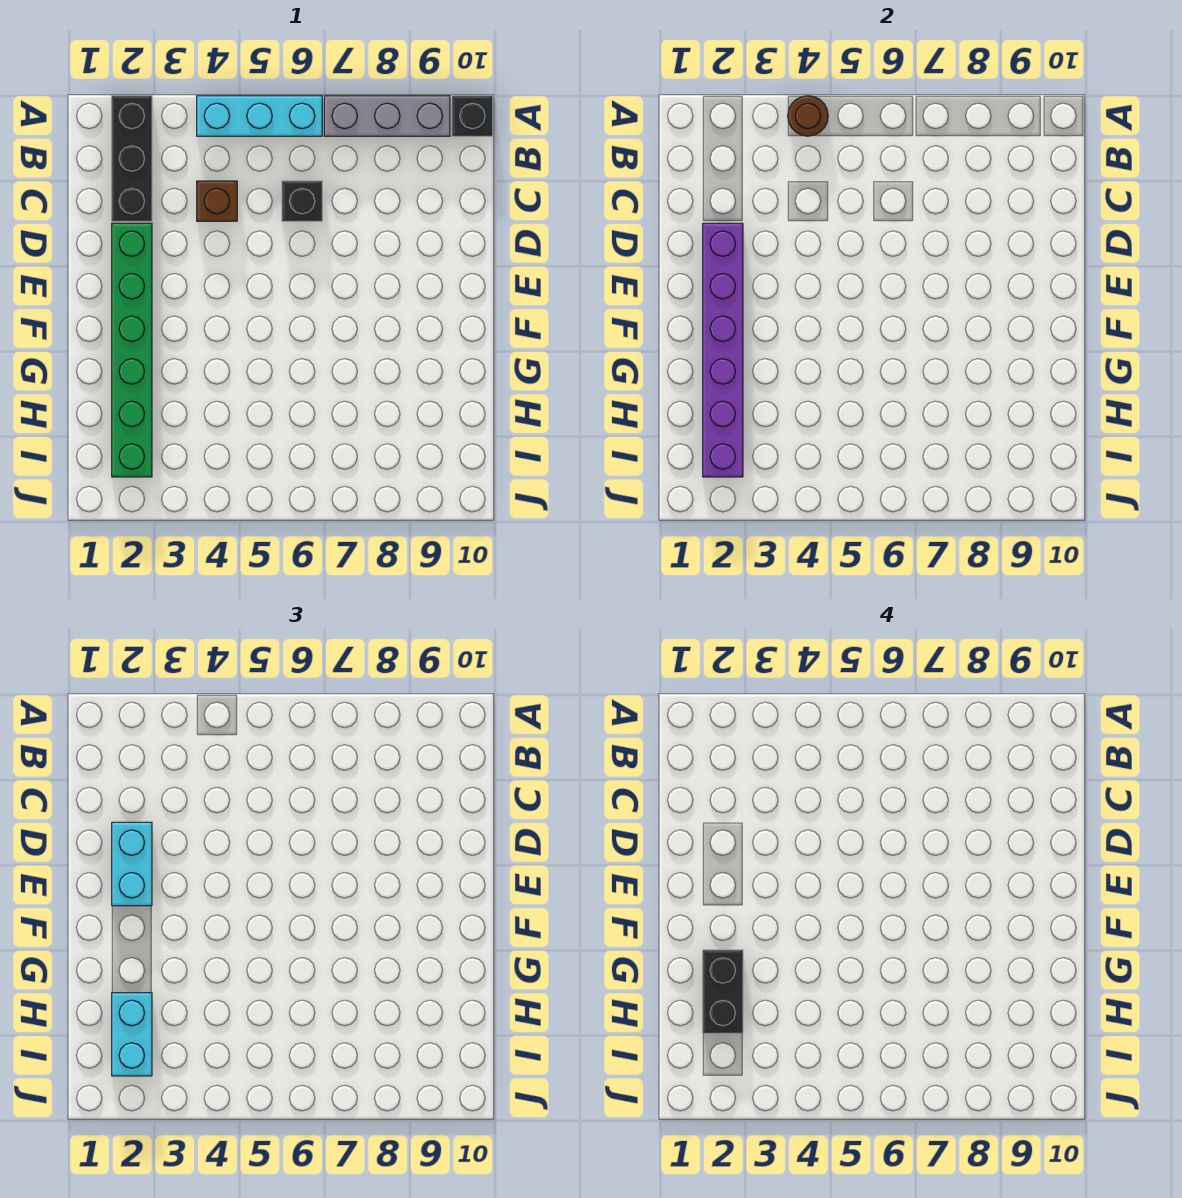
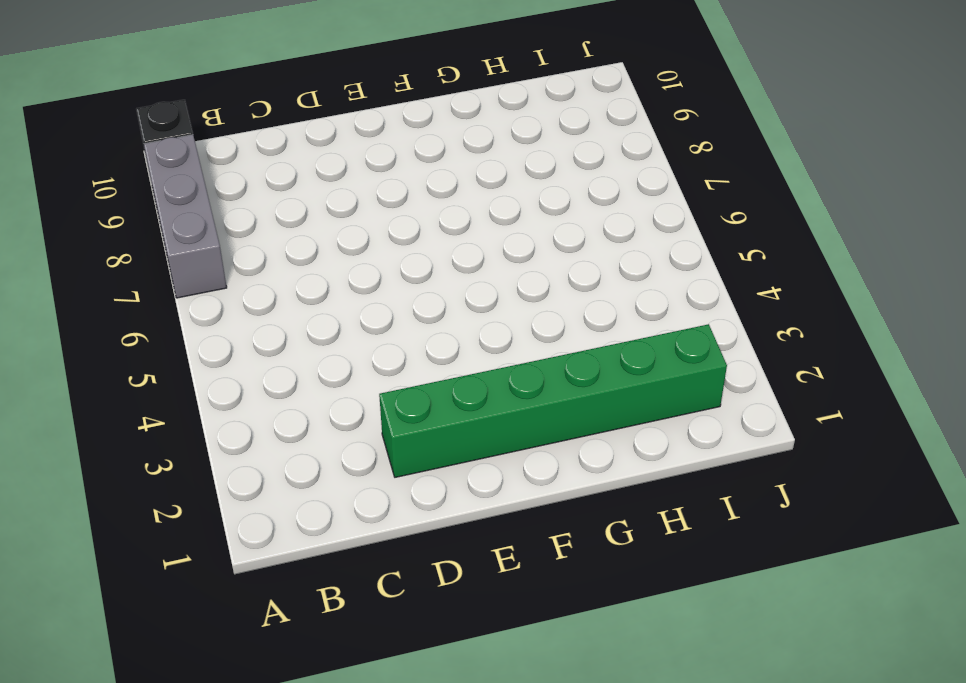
none -> black brick A2:C2 level 1
none -> cyan brick A4:A6 level 1
none -> brown brick C4 level 1

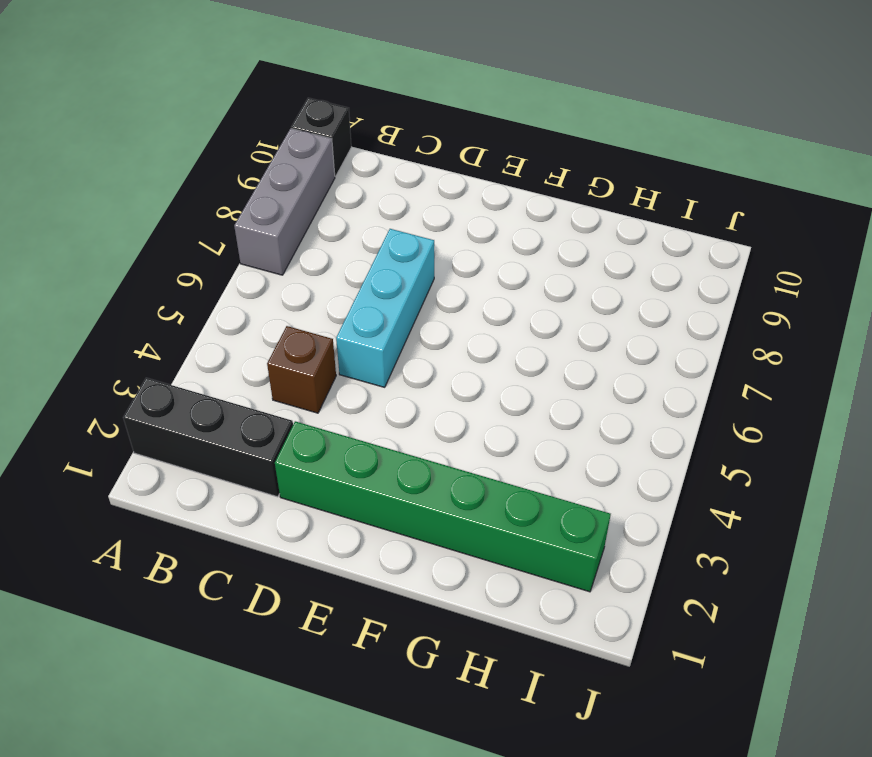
cyan brick D5:D7 level 1 -> cyan brick A4:A6 level 1
none -> black brick C6 level 1
none -> brown round brick A4 level 2
none -> purple brick D2:I2 level 2

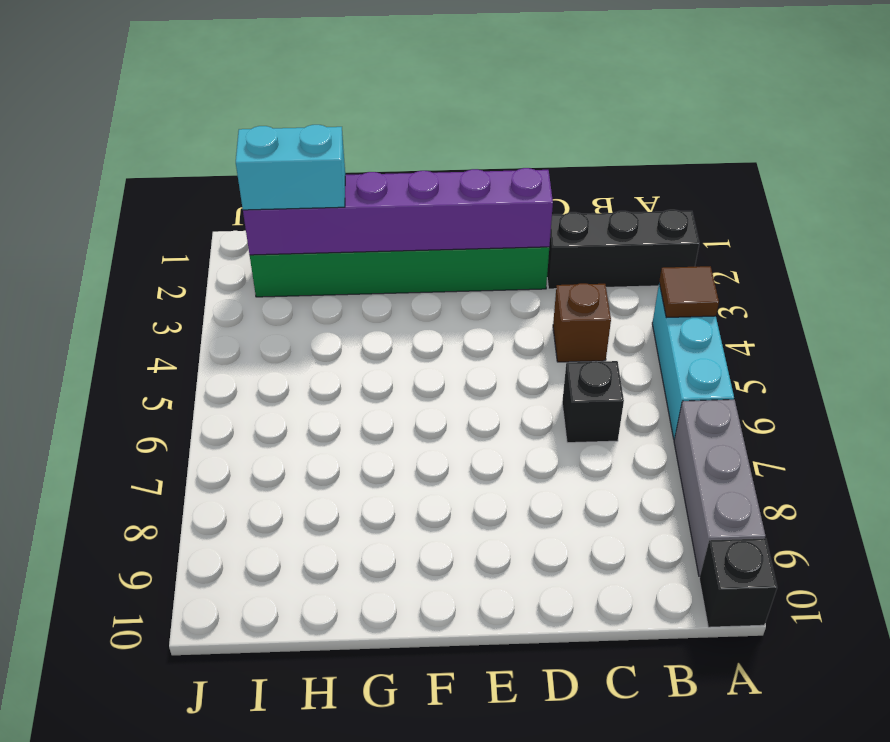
brown tile A4 level 2 -> brown round brick A4 level 2
none -> cyan brick D2:E2 level 3
none -> black brick G2:H2 level 4

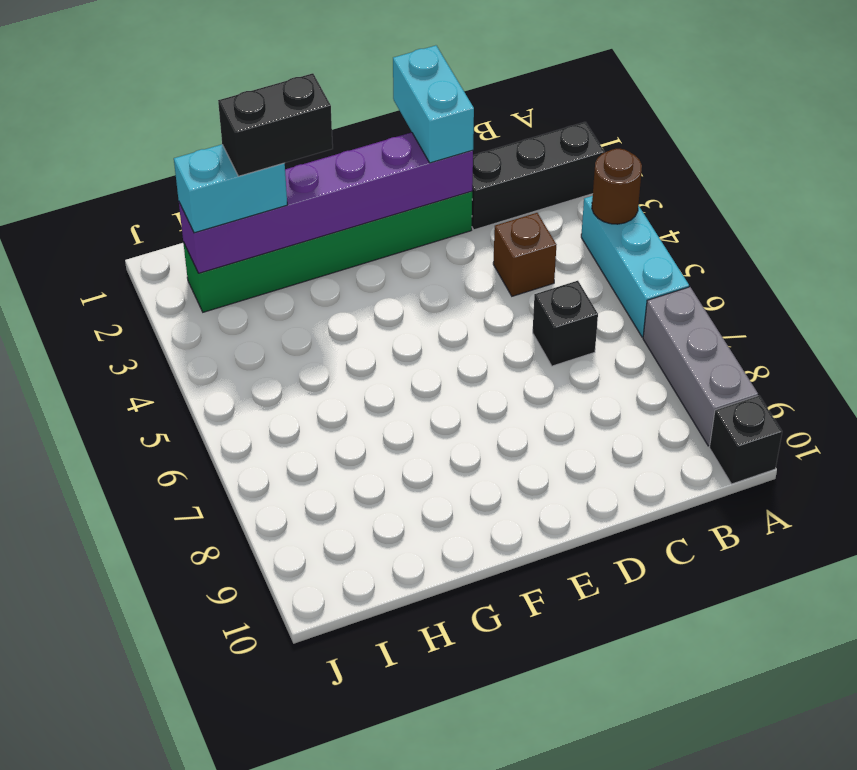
cyan brick D1:D2 level 3 -> cyan brick D2:E2 level 3

